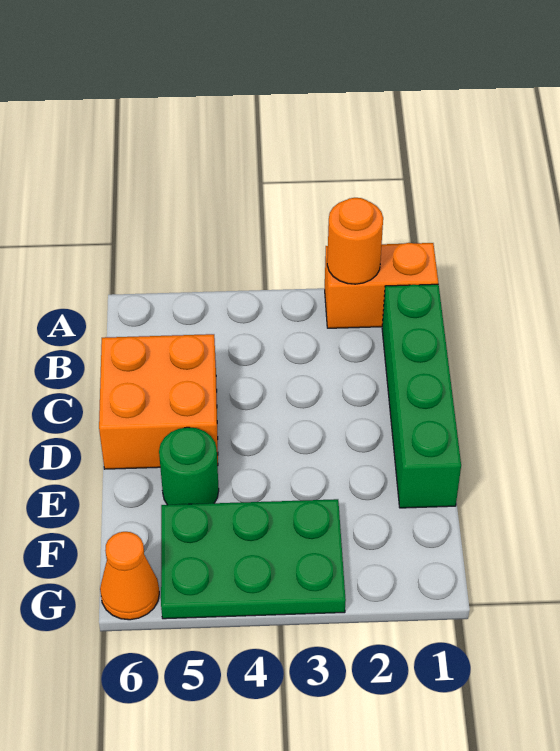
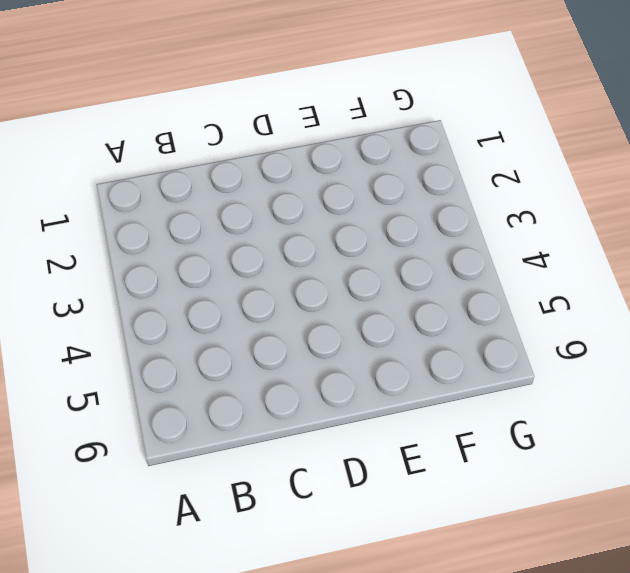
none -> orange brick A1:A2 level 1
none -> green brick B1:E1 level 1

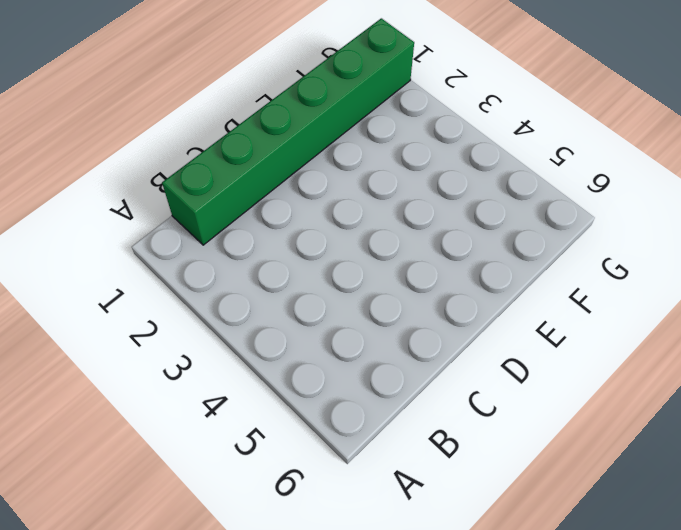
green brick B1:G1 level 1 -> green brick B1:E1 level 1
none -> orange brick A1:A2 level 1
none -> orange brick C5:D6 level 1

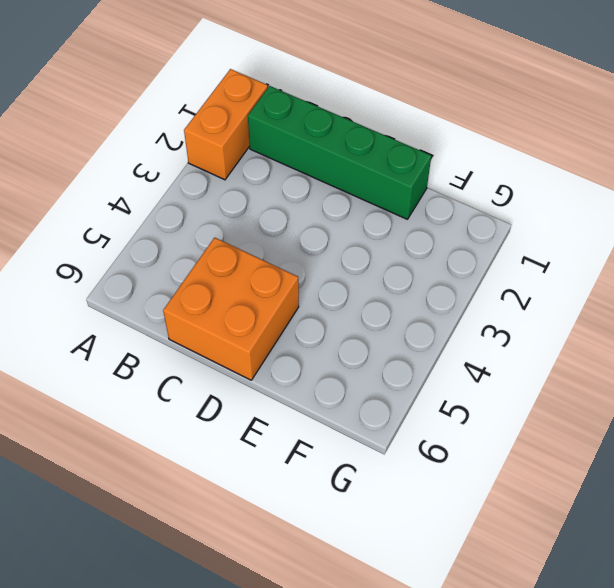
none -> green round brick E5 level 1
none -> green plate F3:G5 level 1

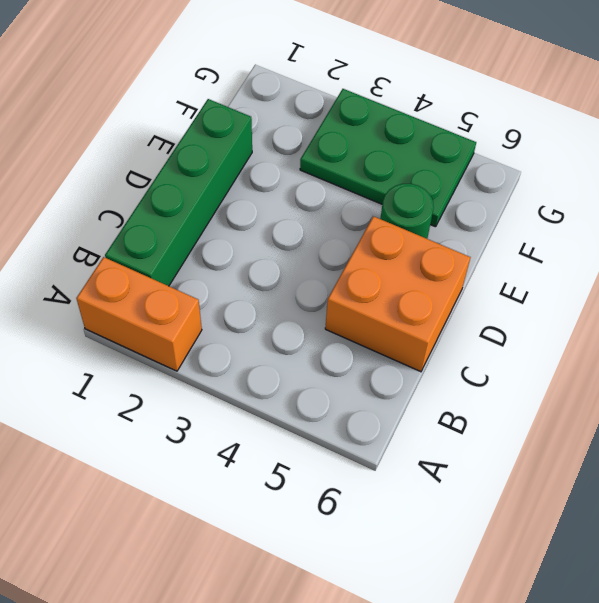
none -> orange cone G6 level 1
none -> orange round brick A2 level 2

